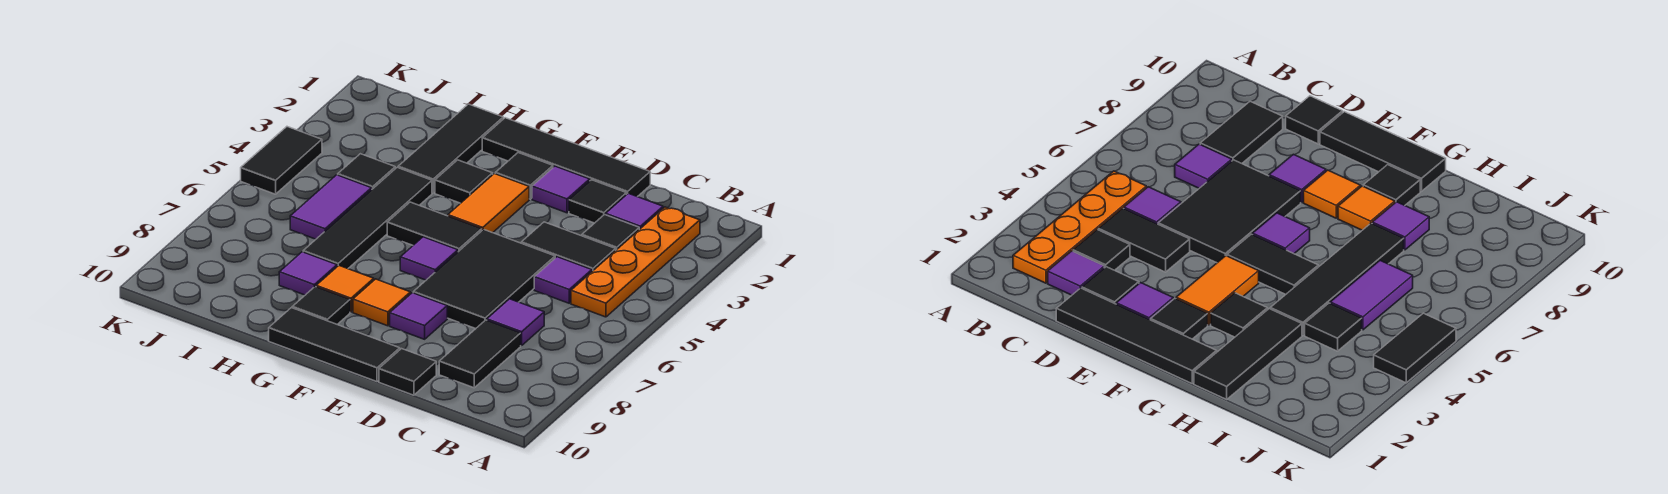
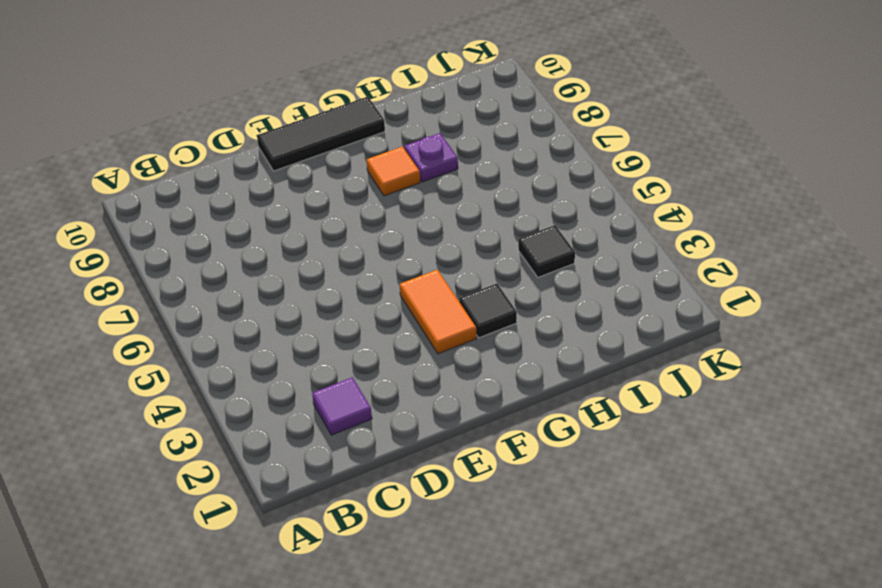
purple plate H8 level 1 -> purple tile H8 level 1
none -> orange plate B2:B5 level 1
none -> black tile C3 level 1
none -> black tile C4:D4 level 1

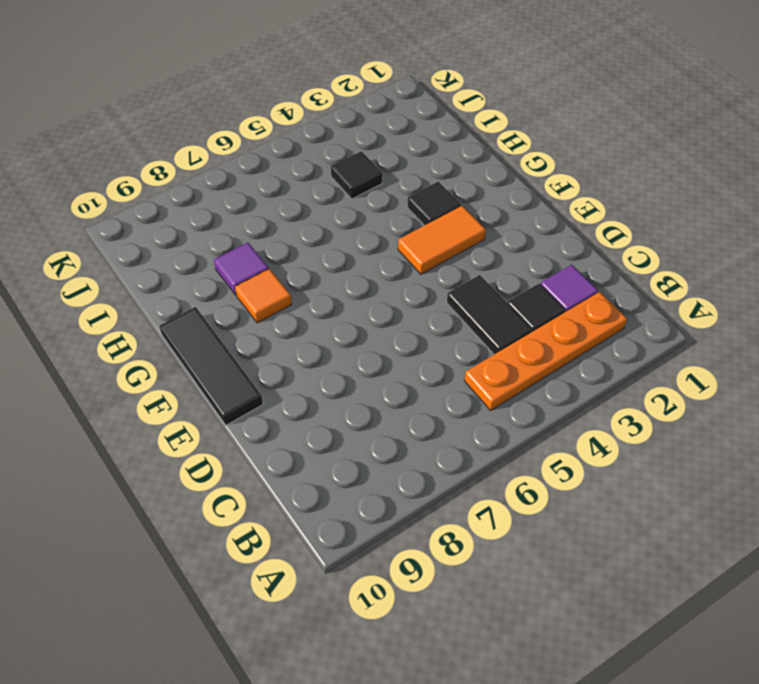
none -> purple tile C5 level 1
none -> purple tile C7 level 1
none -> black tile C8:C9 level 1

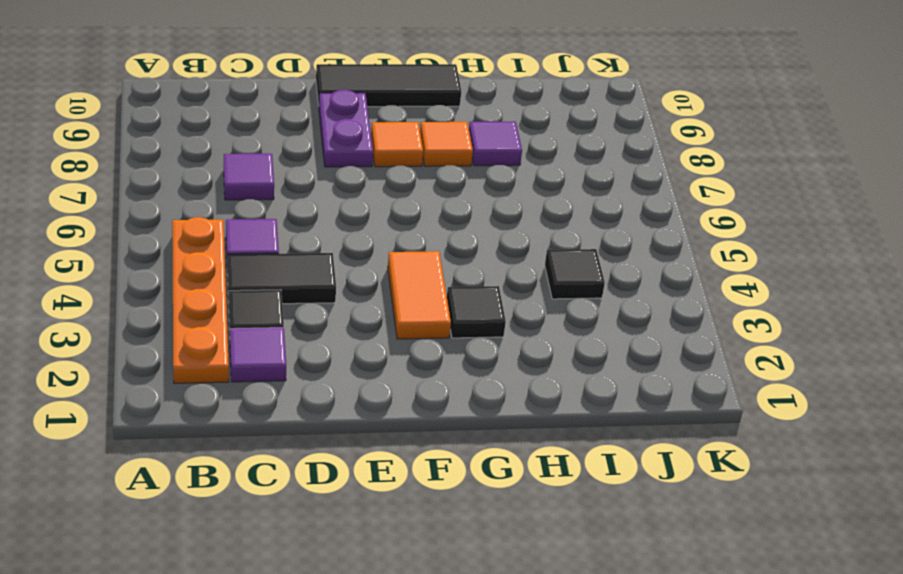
purple plate E8:E9 level 1 -> purple tile E8 level 1
none -> black tile C8:C9 level 1
none -> black tile D1:G1 level 1
none -> black tile D2 level 1

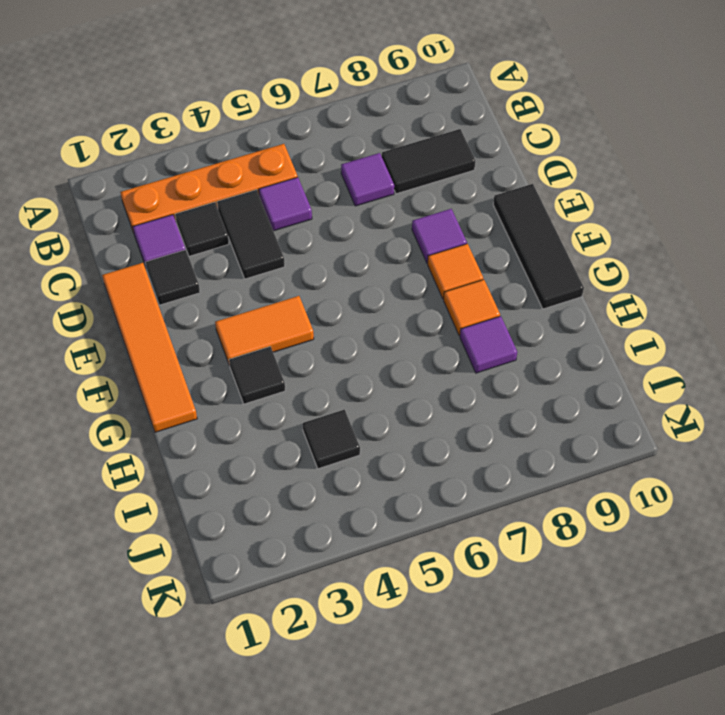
orange tile D1:G1 level 1 -> black tile D1:G1 level 1
none -> black tile D5:E7 level 1
none -> black tile D10 level 1
none -> purple tile E2 level 1

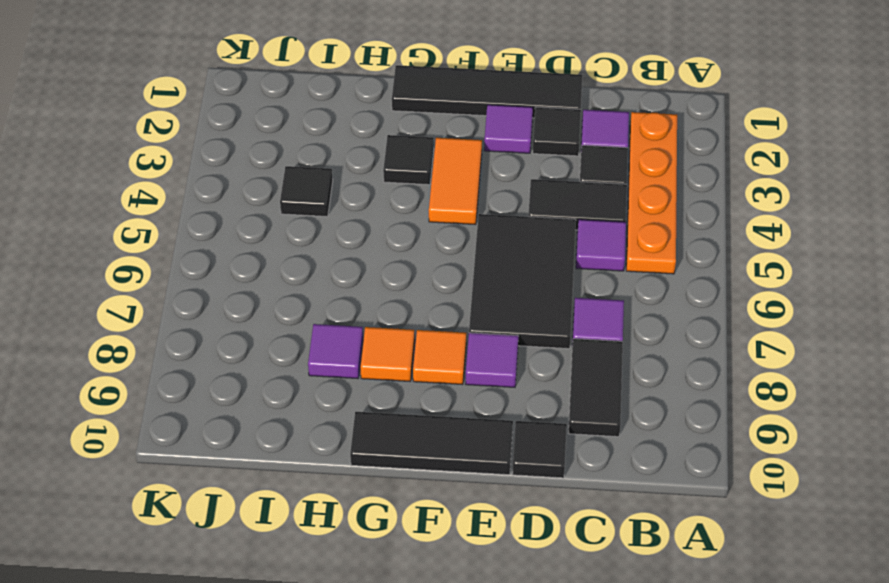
none -> black tile F2 level 1
none -> black tile F5:G5 level 1
none -> purple tile F6 level 1

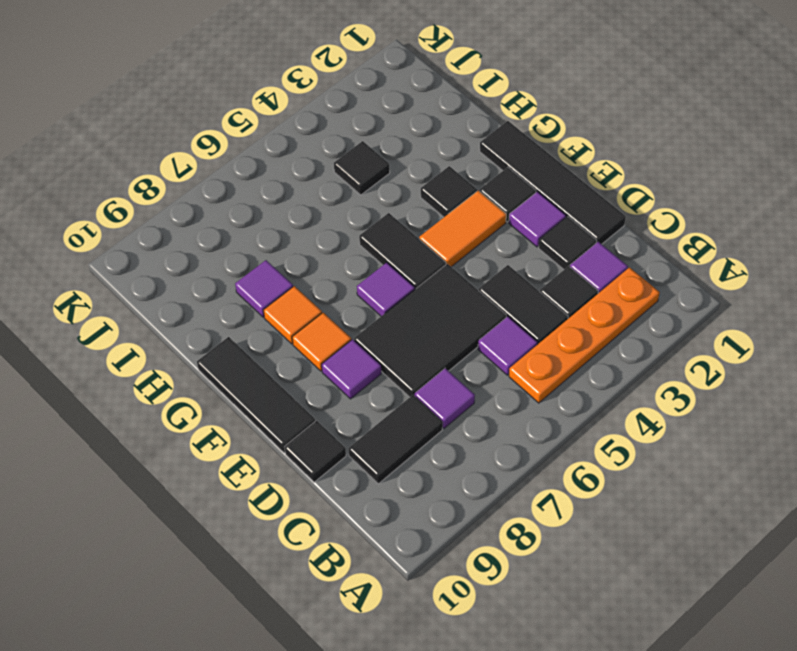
none -> black tile G9 level 1
none -> black tile H1:H3 level 1
none -> black tile H4:H7 level 1

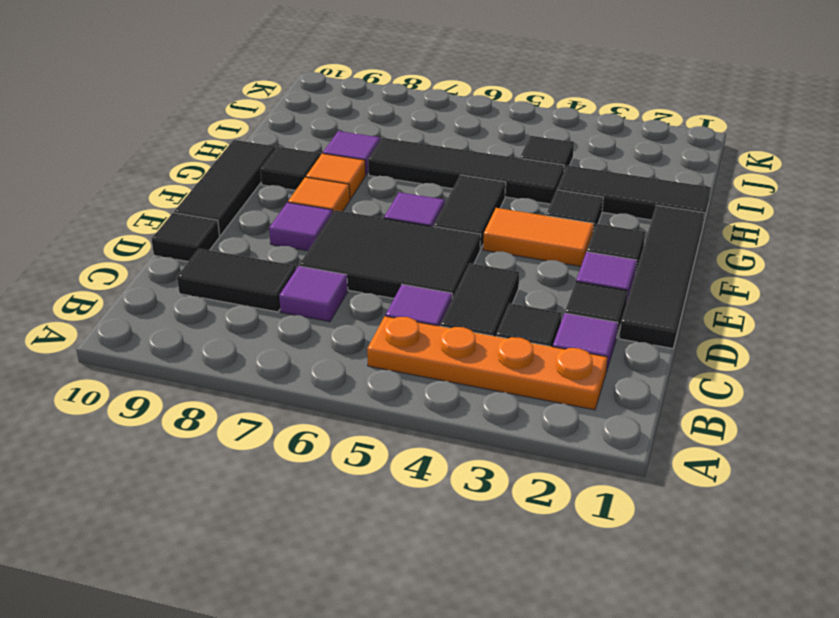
none -> purple tile I5:I6 level 1
none -> black tile K4:K5 level 1

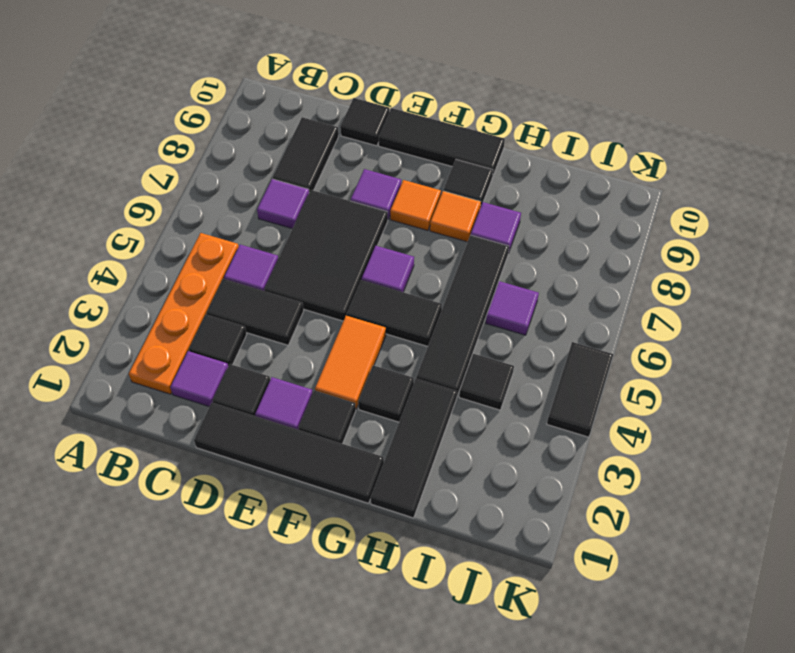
purple tile I6 level 1 -> purple tile I5:I6 level 1

